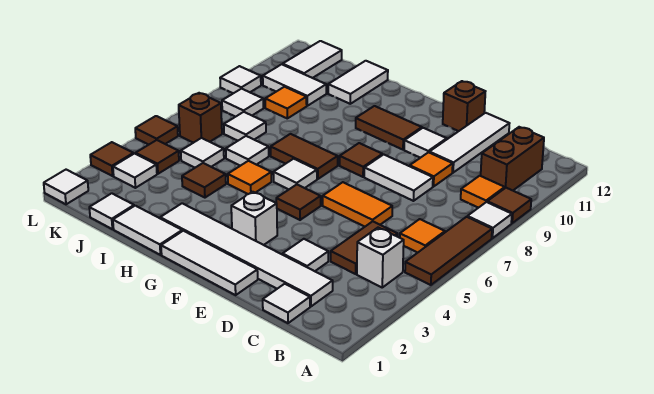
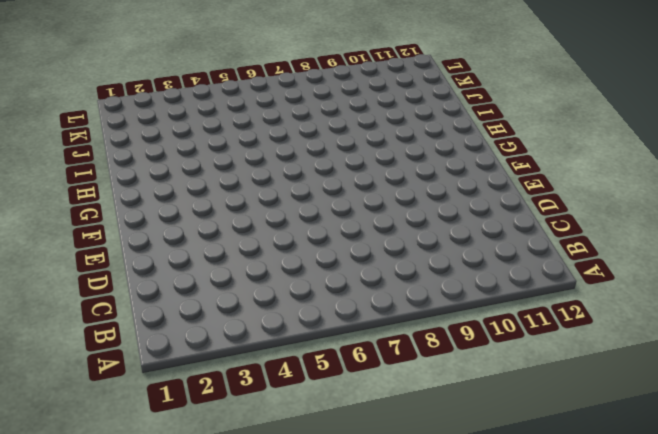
none -> brown tile A5:A7 level 1
none -> white tile A8 level 1
none -> brown tile A9 level 1
none -> white brick B4 level 1

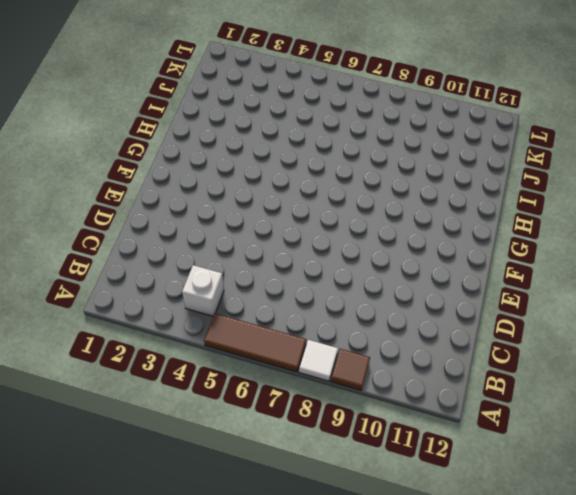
none -> orange tile B6 level 1
none -> orange tile B9 level 1
none -> brown brick B10:B11 level 1
none -> white tile C1 level 1

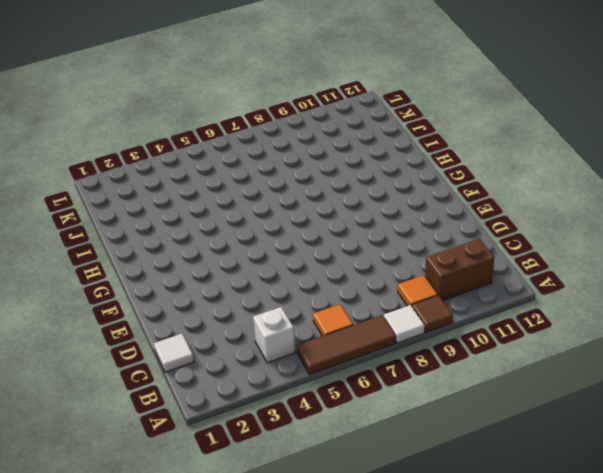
none -> white tile C2:H2 level 1
none -> brown tile C4:C5 level 1
none -> white tile D3 level 1
none -> orange tile D6:E6 level 1

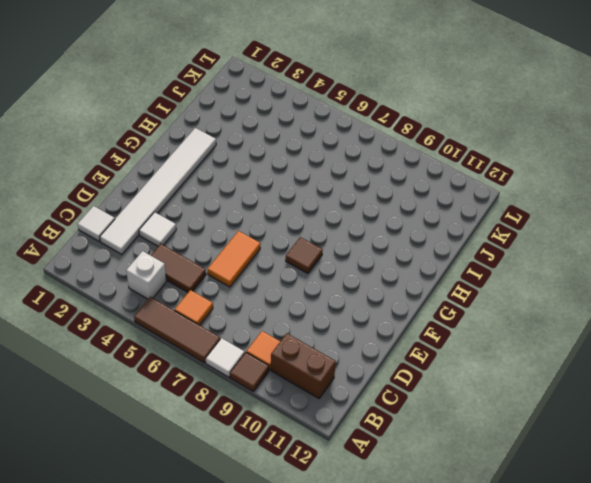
none -> white tile D8:E8 level 1
none -> orange tile D9 level 1
none -> white tile D10:D12 level 1
none -> white tile E1:G1 level 1

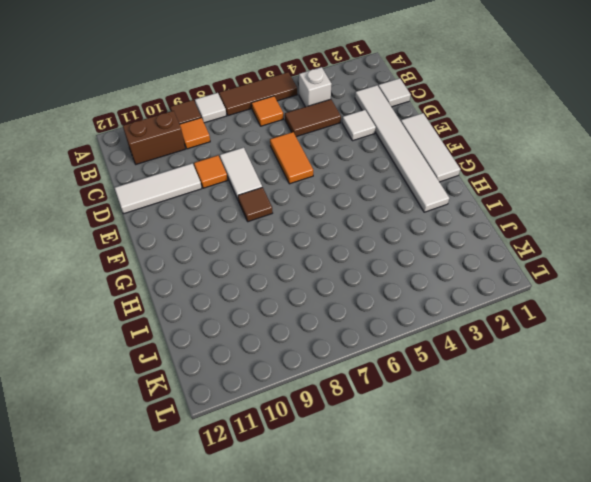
none -> white tile E10 level 1
none -> brown brick E12 level 1
none -> white brick F3 level 1
none -> brown tile F5 level 1

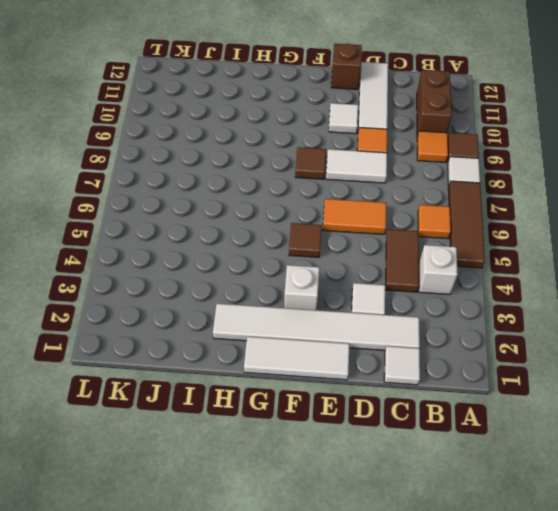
none -> brown tile F10:G10 level 1
none -> white tile G6 level 1
none -> brown tile G7:H7 level 1
none -> white tile H1:I1 level 1

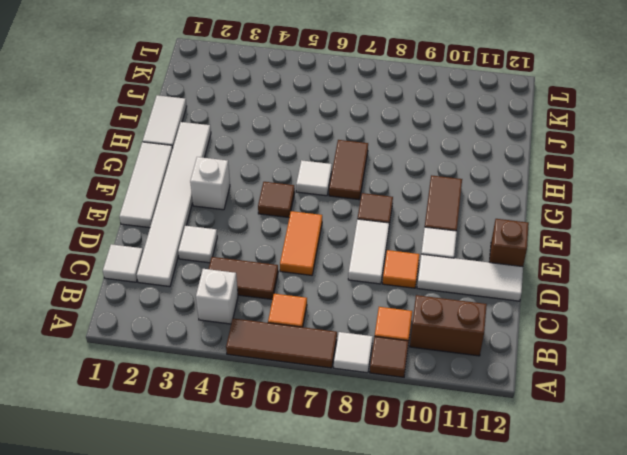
none -> orange tile H5 level 1
none -> brown tile I4 level 1
none -> white tile I6 level 1
none -> white tile I11:I12 level 1

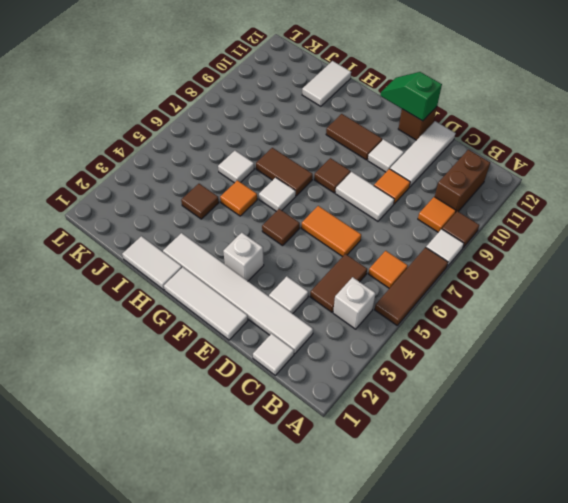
green slope E12:F12 level 2 top E -> none
none -> white tile J1 level 1
none -> white tile J5 level 1
none -> white tile J7 level 1
none -> orange tile J9 level 1

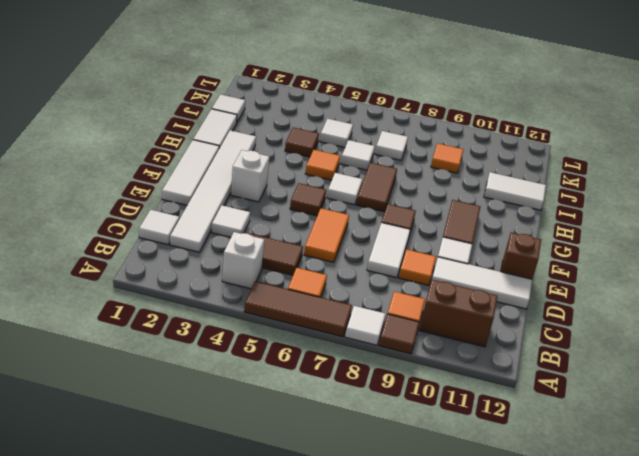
none -> white tile J10:K10 level 1
none -> white tile K3 level 1
none -> brown tile K4 level 1
none -> brown brick K6 level 1

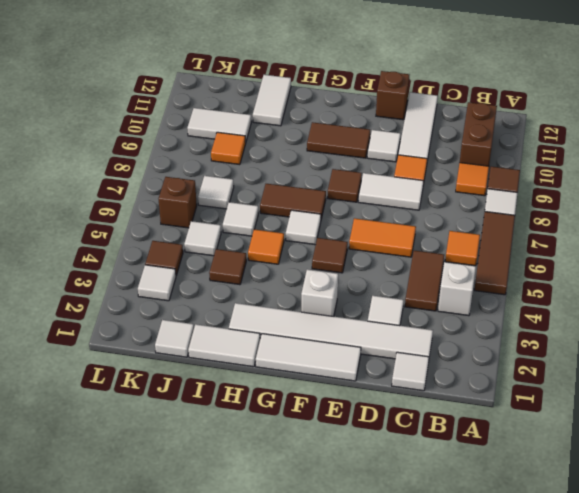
none -> white tile K8 level 1
none -> white tile K11:K12 level 1
none -> white tile L1 level 1
none -> brown tile L3 level 1

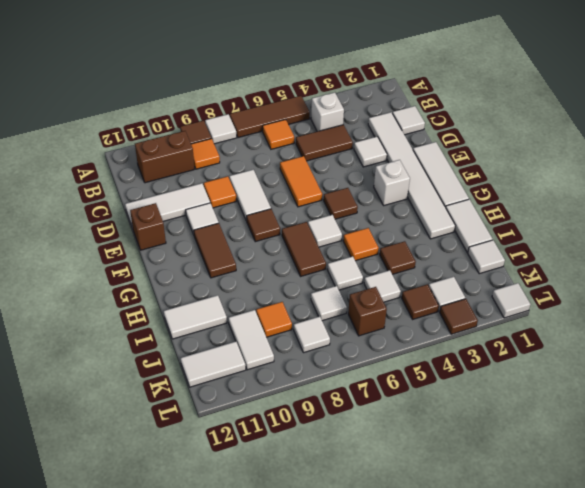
none -> brown tile L5 level 1
none -> white tile L9 level 1

